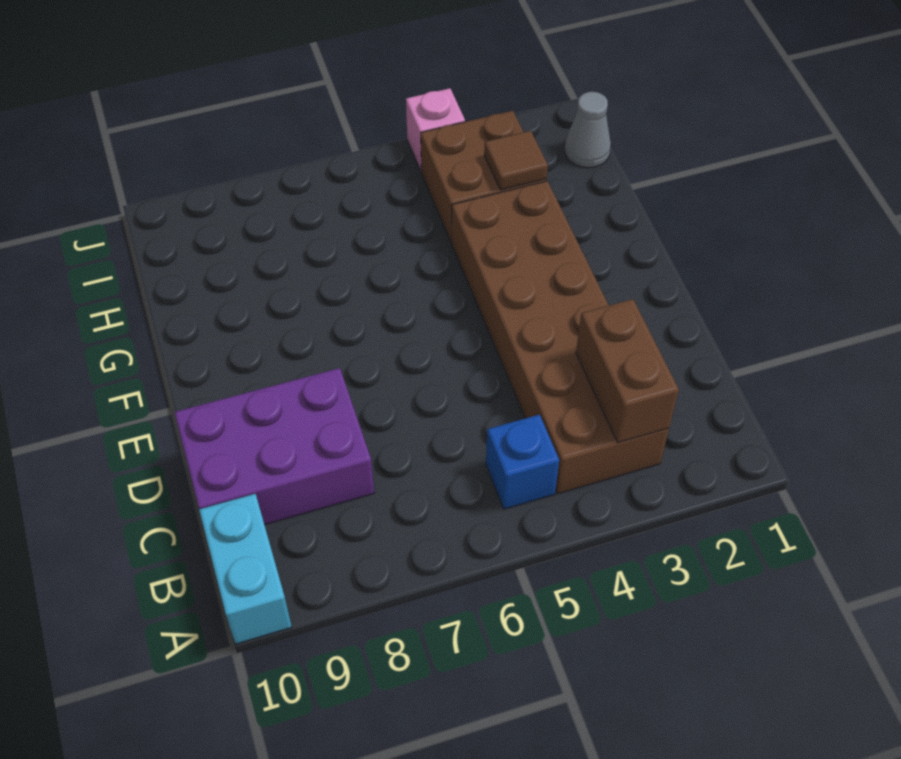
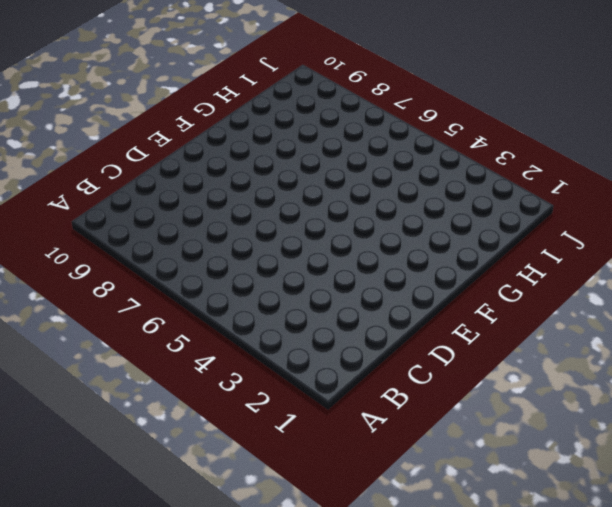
none -> cyan brick A10:B10 level 1
none -> brown brick B3:G4 level 1

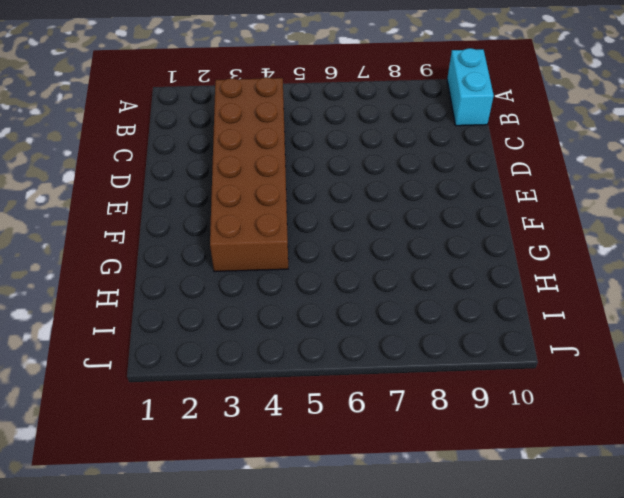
none -> blue brick B5 level 1
none -> purple brick C8:D10 level 1

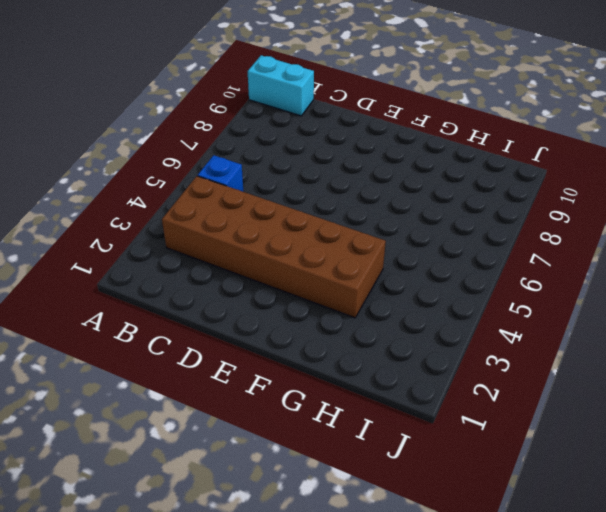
none -> purple brick C8:D10 level 1
none -> brown brick H3:I4 level 1

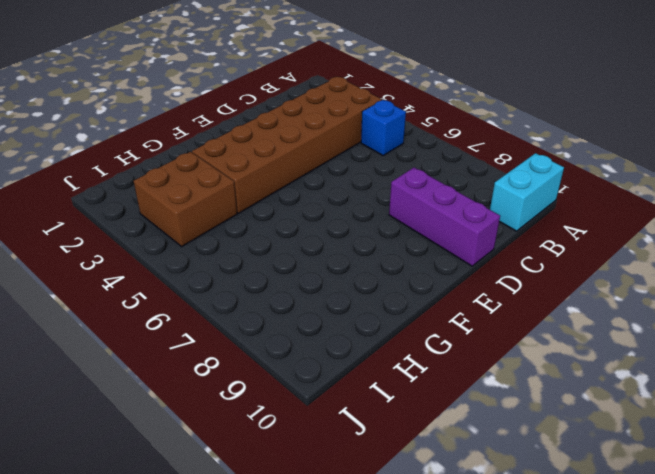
purple brick D8:D10 level 1 -> purple brick C8:D10 level 1
none -> grey cone I1 level 1
none -> pink brick J4 level 1

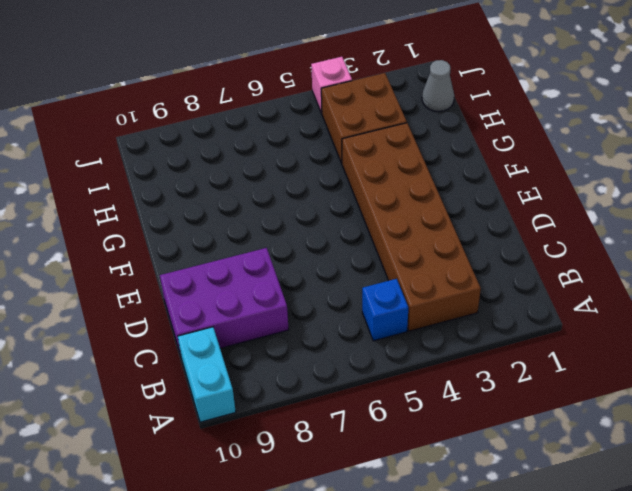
none -> brown brick B3:C3 level 2
none -> brown tile H3 level 2

